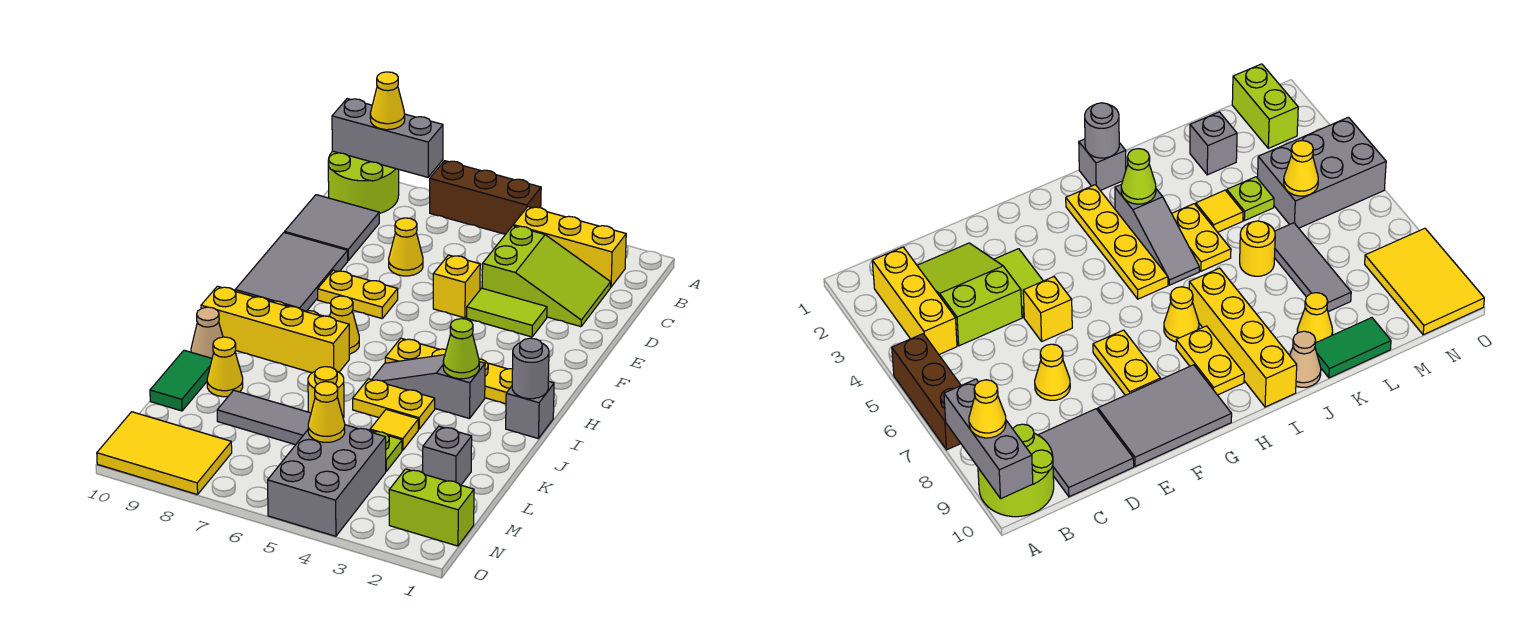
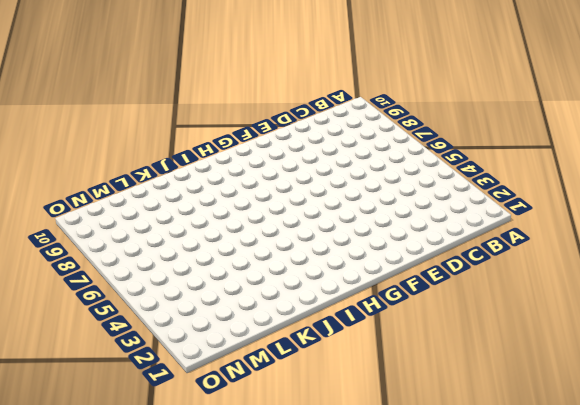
none -> brown brick A5:A7 level 1
none -> lime round brick A9:B10 level 1
none -> yellow brick B2:B4 level 1
none -> lime slope C2:D4 level 1 top 4

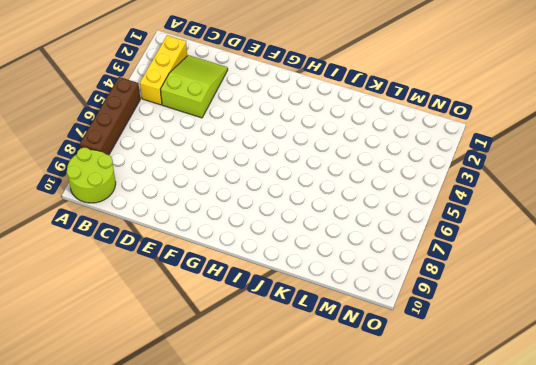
brown brick A5:A8 level 1 -> brown brick A5:A7 level 1
none -> grey tile C9:D10 level 1
none -> yellow cone D7 level 1
none -> lime tile E3:E4 level 1
none -> yellow brick E5 level 1

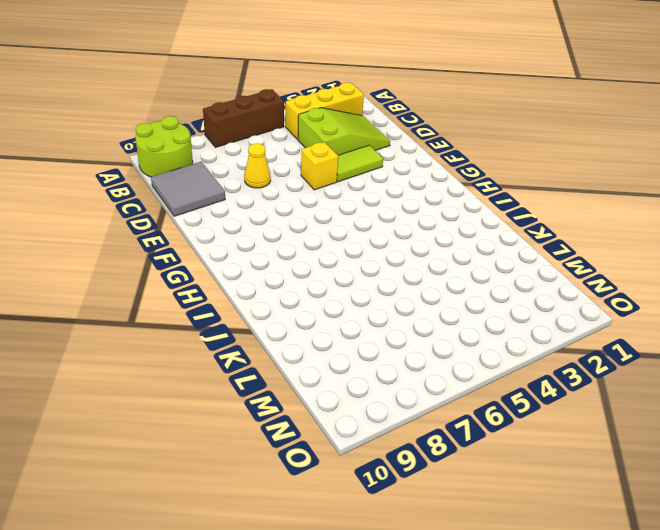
none -> grey tile E9:G10 level 1
none -> yellow plate F7:F8 level 1
none -> yellow plate H2:H5 level 1
none -> yellow cone H7 level 1

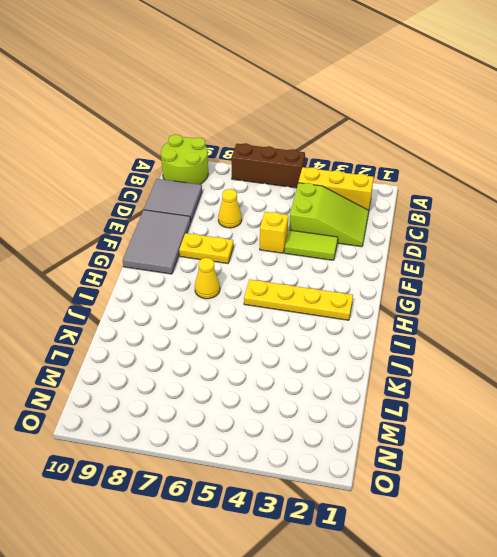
none -> yellow plate H8:H9 level 1
none -> grey brick I1 level 1
none -> grey slope I3:I5 level 1 top 3
none -> yellow brick I7:I10 level 1

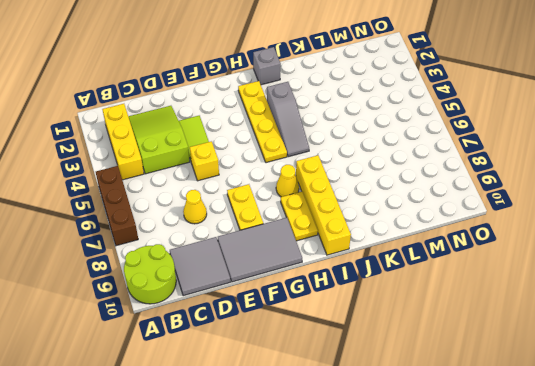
none -> yellow plate J4:J5 level 1
none -> tan cone J10 level 1
none -> yellow tile K4 level 1
none -> yellow round brick K6 level 1

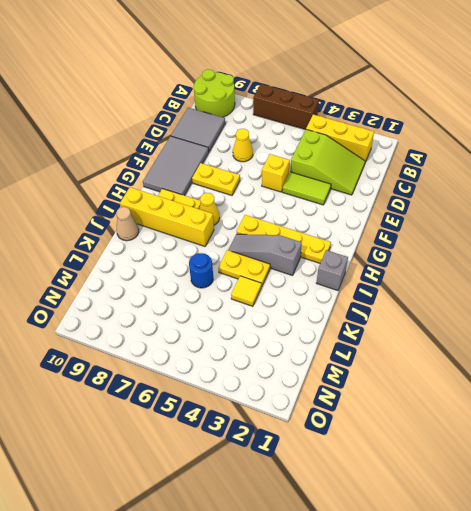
blue round brick K6 level 1 -> yellow round brick K6 level 1
none -> yellow cone K9 level 1
none -> green tile K10:L10 level 1
none -> grey brick L2 level 1
none -> lime plate L4 level 1

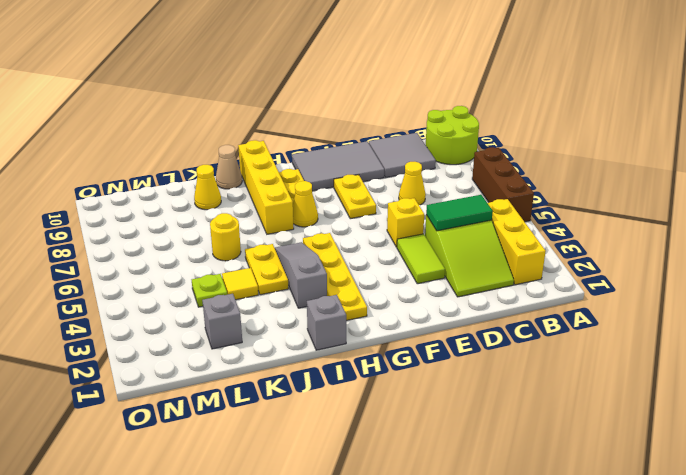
green tile C4:D4 level 2 -> green tile K10:L10 level 1
none -> grey tile L6:L8 level 1
none -> grey brick M4:O5 level 1
none -> lime brick N1:N2 level 1
none -> yellow tile N8:O10 level 1

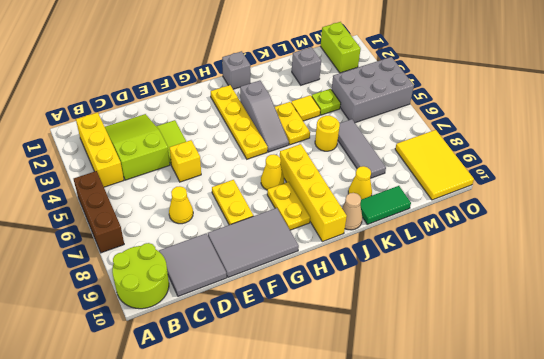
none -> grey brick A8:A10 level 2
none -> grey round brick I1 level 2
none -> lime cone I3 level 2
none -> yellow cone M5 level 2

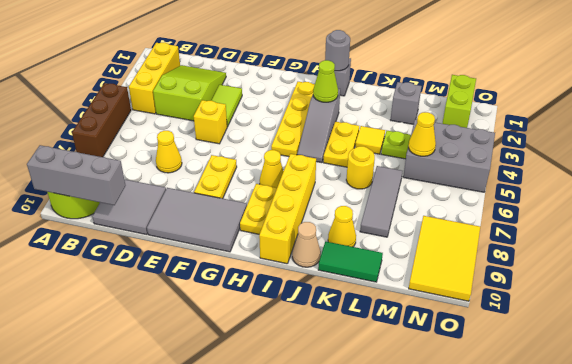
grey brick A10:C10 level 2 -> grey brick A8:A10 level 2
none -> yellow cone A9 level 3

